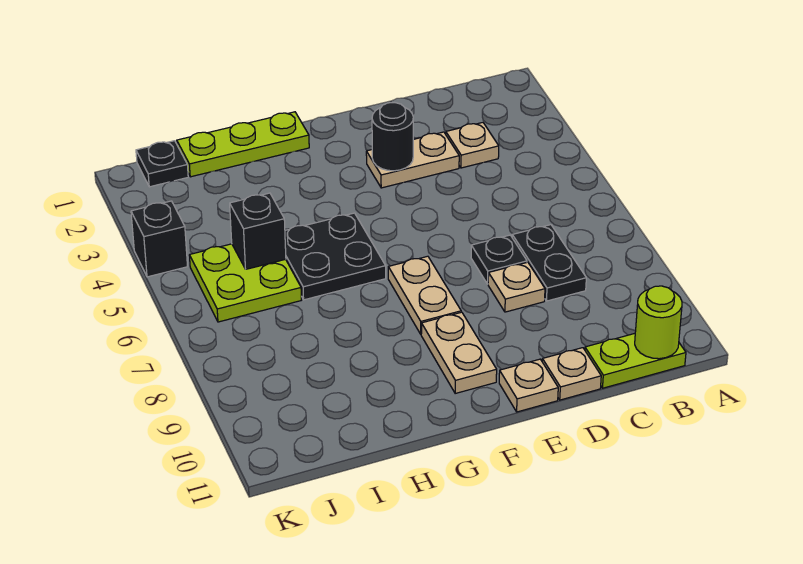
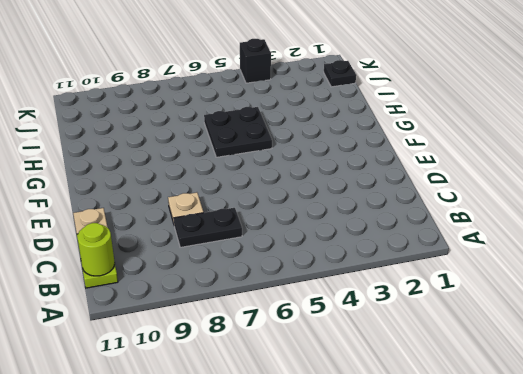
none -> tan plate C3 level 1
none -> tan plate D3:E3 level 1
none -> black plate D7 level 1

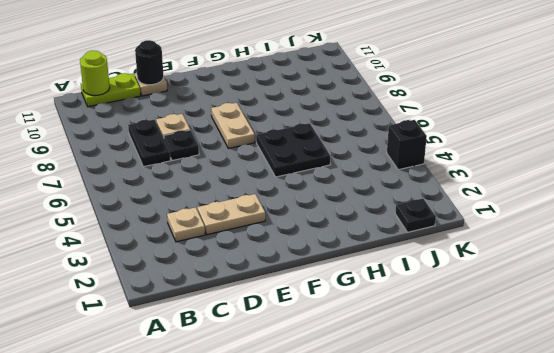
black round brick D11 level 2 -> black round brick E3 level 2
none -> tan plate E11 level 1
none -> tan plate F9:F10 level 1
none -> lime plate G1:I1 level 1

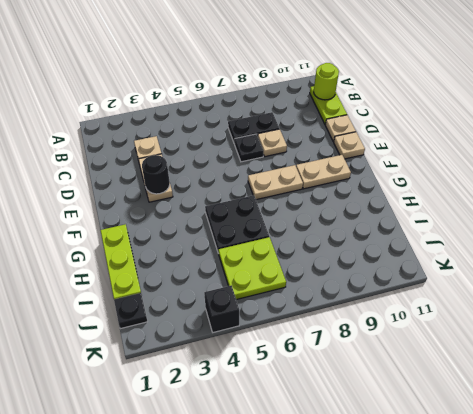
none -> black brick I5 level 2

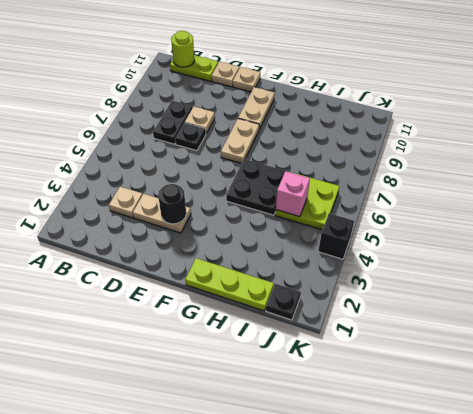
pink brick I5 level 2 -> black brick I5 level 2

